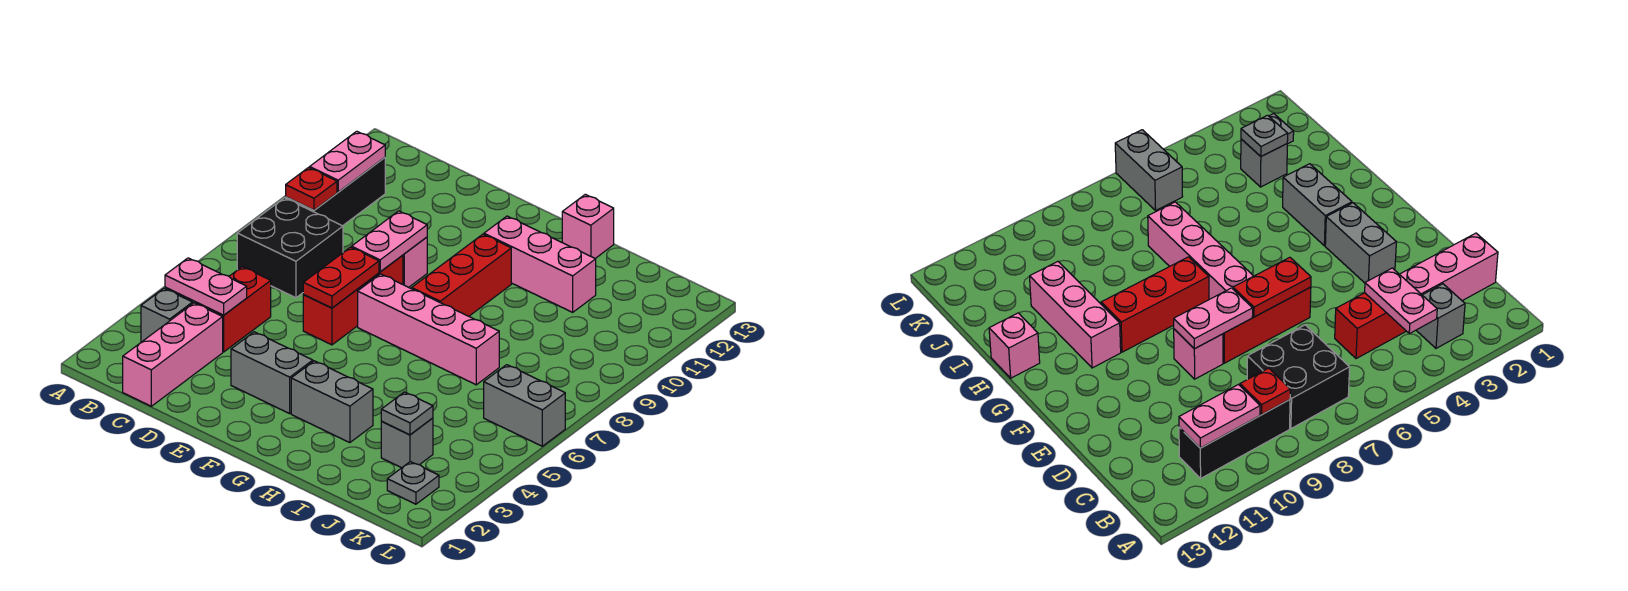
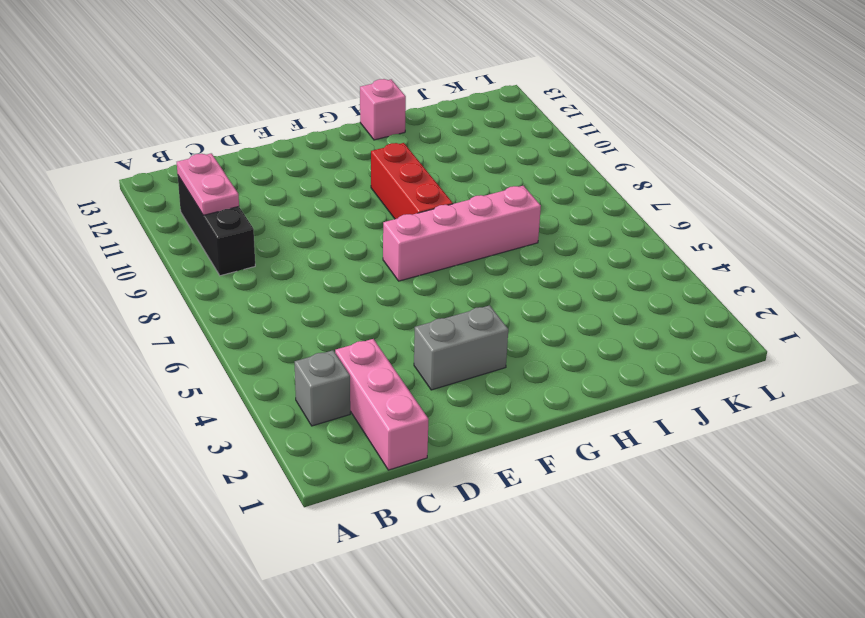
none -> black brick B7:C8 level 1
none -> red brick C4:C5 level 1
none -> red brick E6:E8 level 1

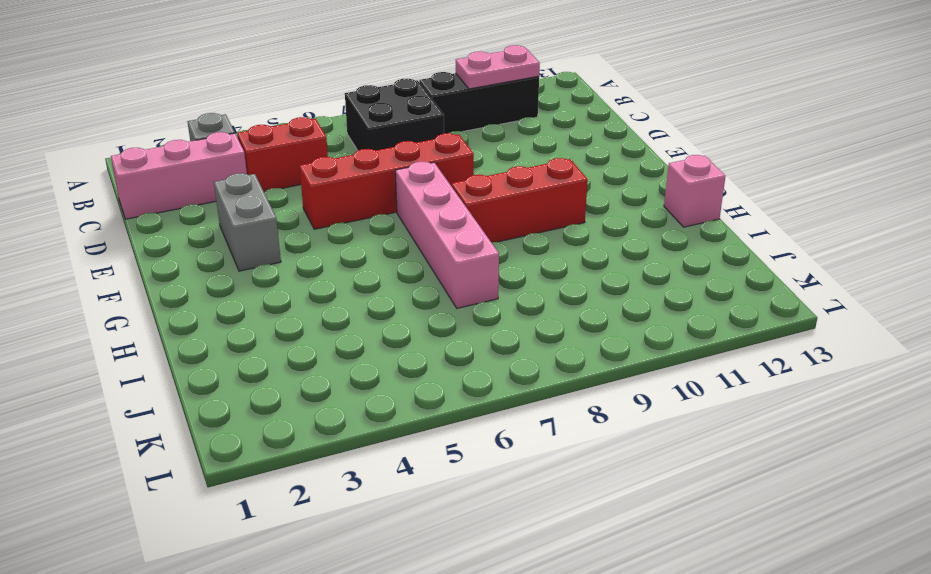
red brick E5:E8 level 1 -> red brick E6:E8 level 1
none -> pink brick E9 level 1
none -> grey brick G3:H3 level 1
none -> pink brick G11:I11 level 1

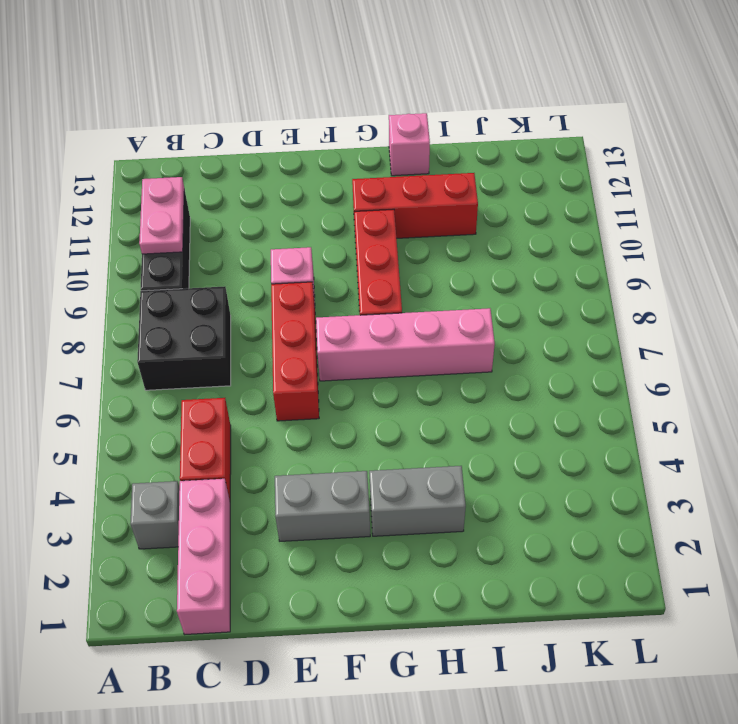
red brick G11:I11 level 1 -> pink brick G11:I11 level 1
none -> grey brick J3 level 1
none -> grey plate K2 level 1
none -> grey brick K6:L6 level 1

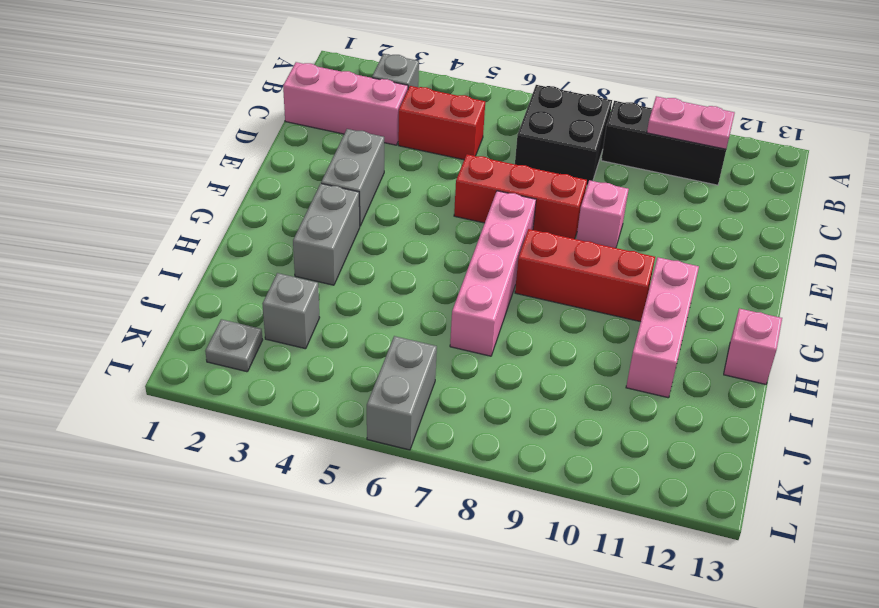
none -> pink plate B4:C4 level 2
none -> red plate B9 level 2
none -> red plate E6:E7 level 2

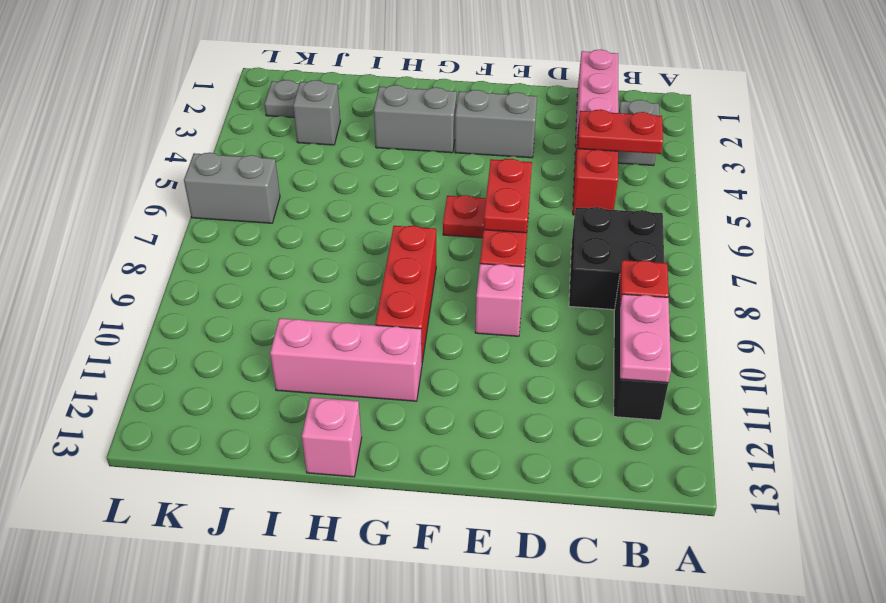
red plate B4:C4 level 2 -> pink plate B4:C4 level 2
red plate F6 level 1 -> none
none -> pink brick F7:I7 level 1
none -> pink plate E8:E9 level 2
none -> grey plate J3 level 2

